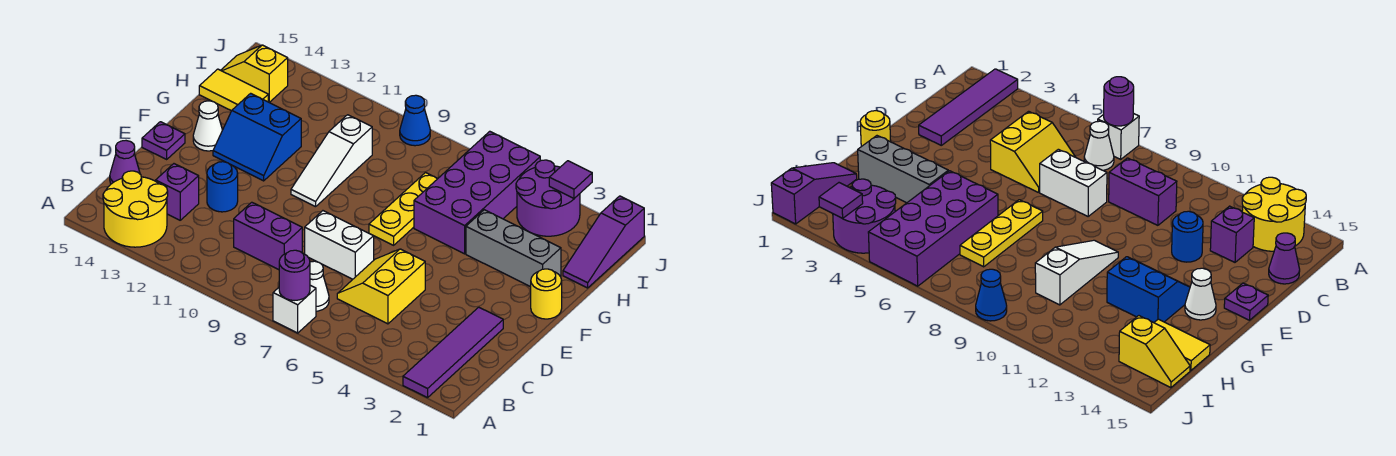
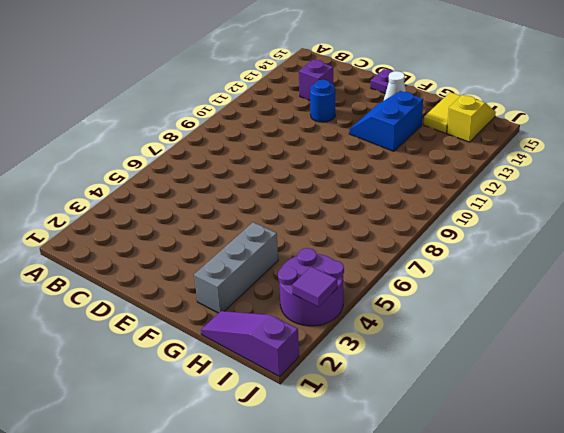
none -> purple tile A2:D2 level 1
none -> white brick A7 level 1
none -> yellow round brick A13:B14 level 1

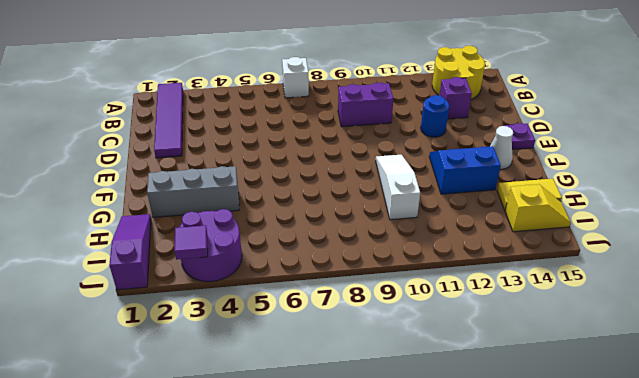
none -> white cone B7 level 1
none -> yellow slope C5:D6 level 1 top 5
none -> purple cone C15 level 1

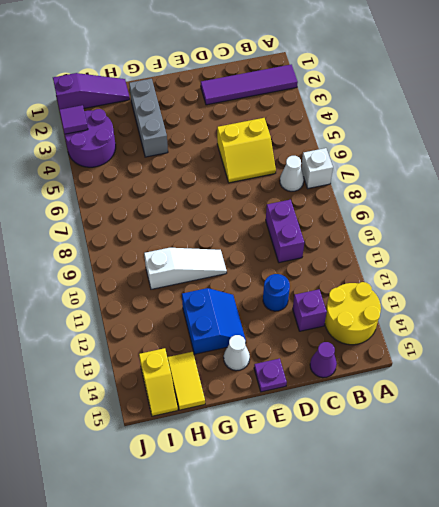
none -> white brick D7:D8 level 1
none -> yellow round brick F1 level 1
none -> yellow plate F7:H7 level 1

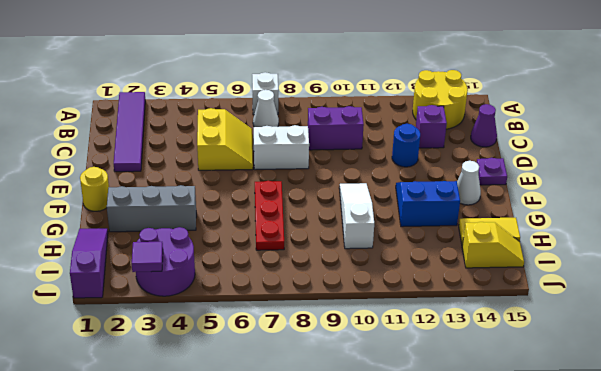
red plate F7:H7 level 1 -> yellow plate F7:H7 level 1
none -> purple brick G5:J6 level 1
none -> blue cone J9 level 1
none -> purple round brick A7 level 2

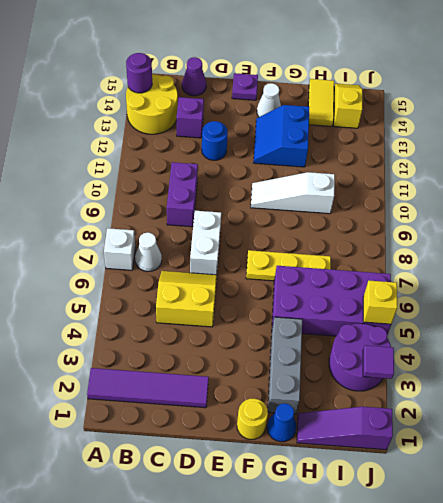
purple round brick A14 level 2 -> purple round brick A7 level 2
blue cone G1 level 1 -> blue cone J9 level 1
yellow brick J5 level 2 -> none

